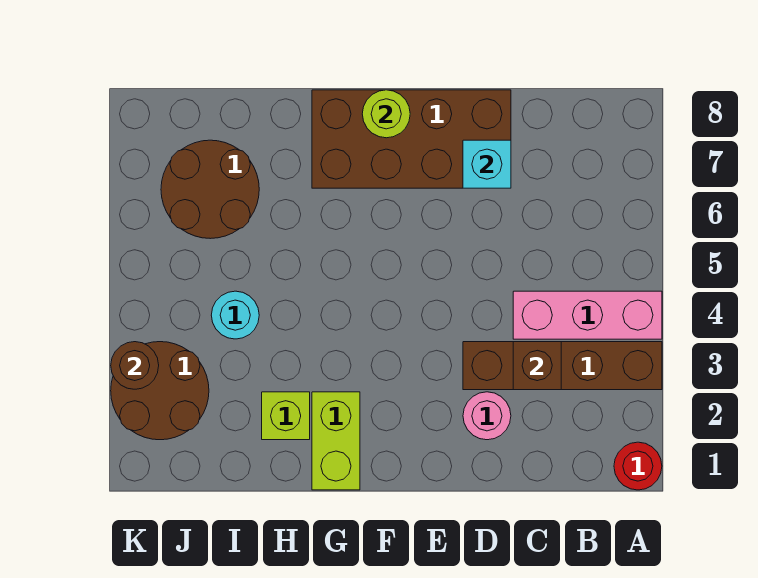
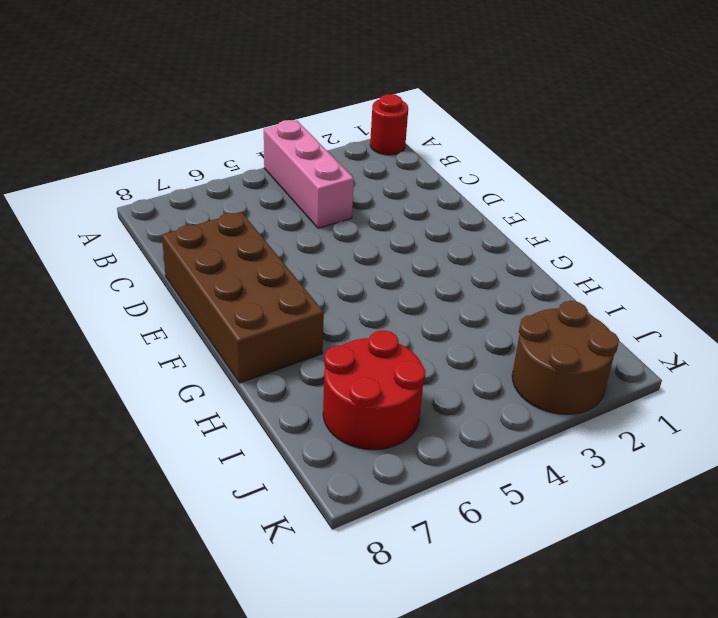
red round brick I6:J7 level 1 -> brown round brick I6:J7 level 1
none -> brown brick A3:D3 level 1
none -> pink round brick D2 level 1
none -> lime brick G1:G2 level 1

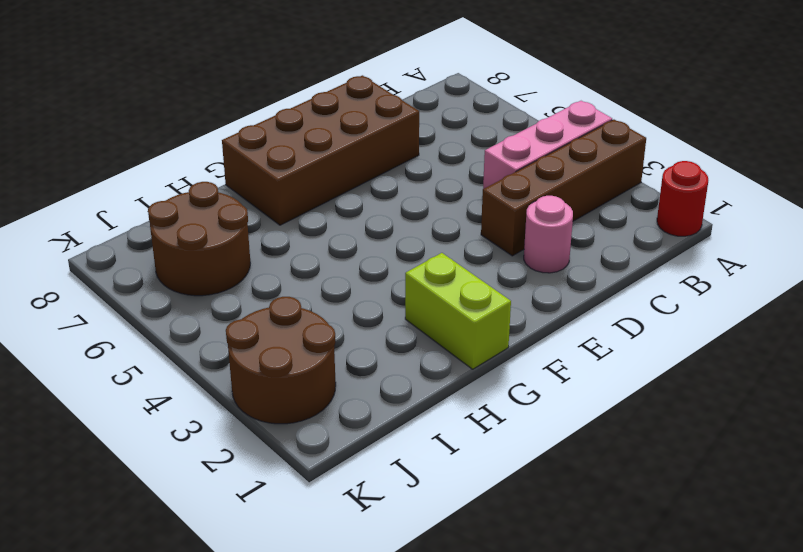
none -> lime brick H2 level 1
none -> cyan round brick I4 level 1
none -> brown brick C3 level 2

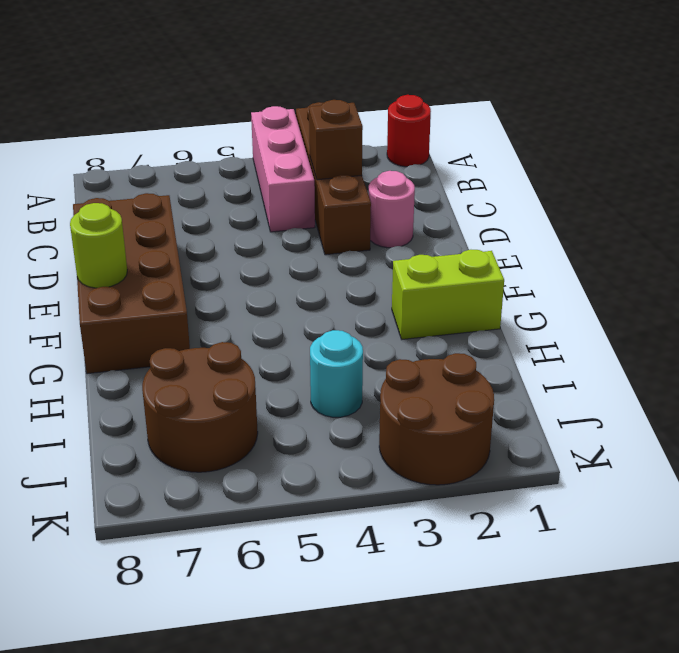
none -> lime brick H2 level 1
none -> cyan brick D7 level 2
none -> brown round brick K3 level 2

